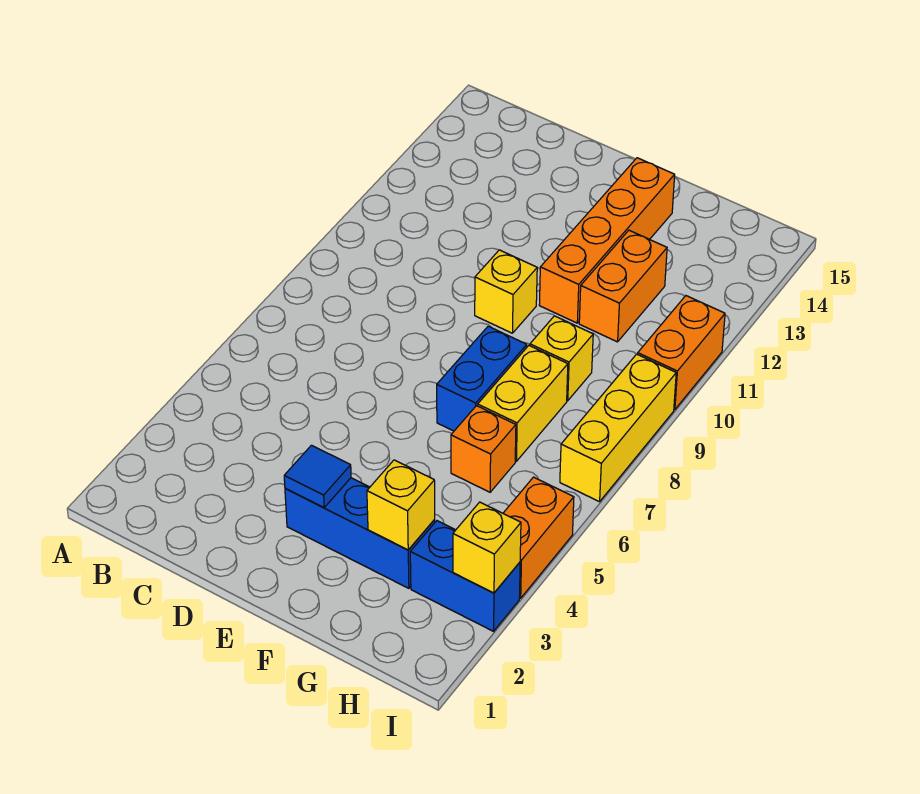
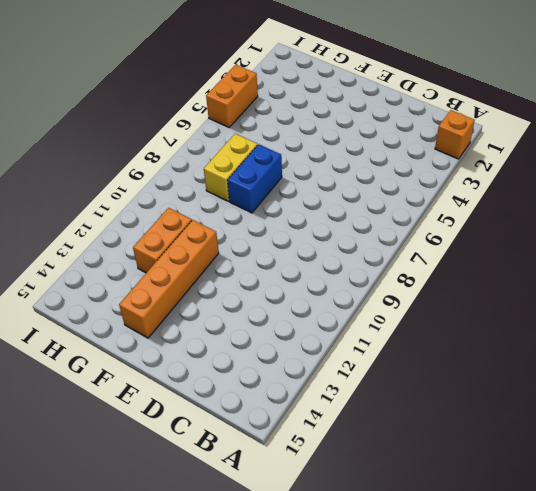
orange brick A2 level 1 -> orange brick G6 level 1
none -> blue brick E3:G3 level 1
none -> yellow brick E10 level 1
none -> yellow brick G9 level 1

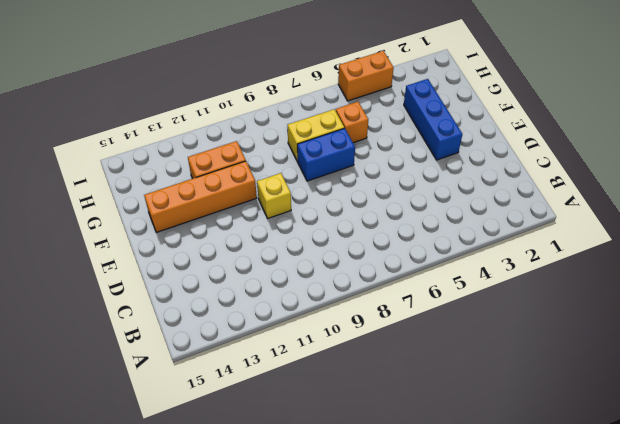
none -> yellow brick G9 level 1
none -> blue brick H3:I3 level 1
none -> yellow brick I7:I9 level 1

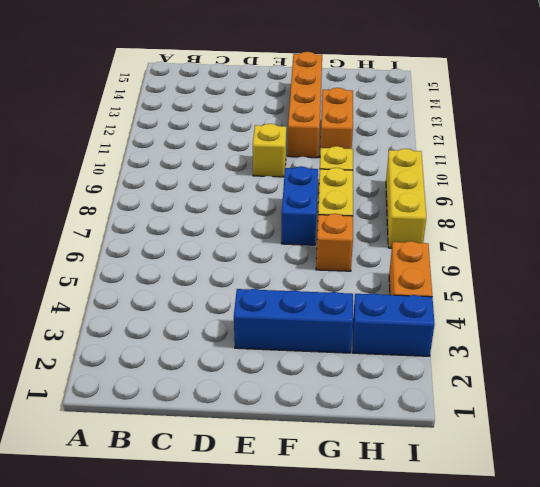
none -> orange brick I10:I11 level 1
none -> blue tile E3 level 2
none -> yellow brick G3 level 2

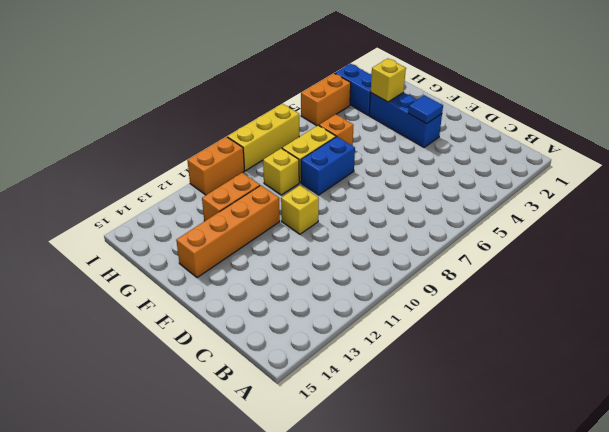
none -> yellow brick I3 level 2

